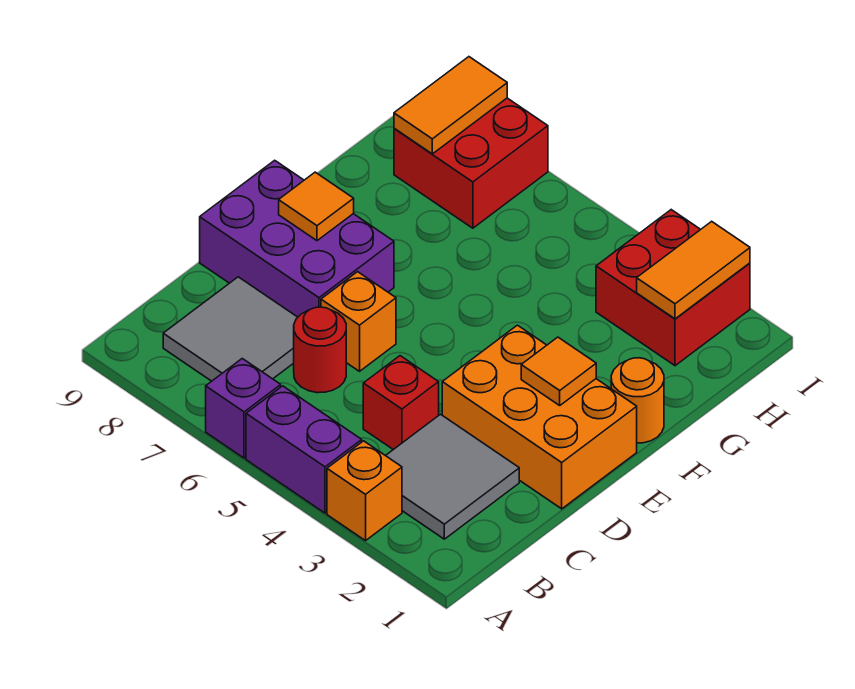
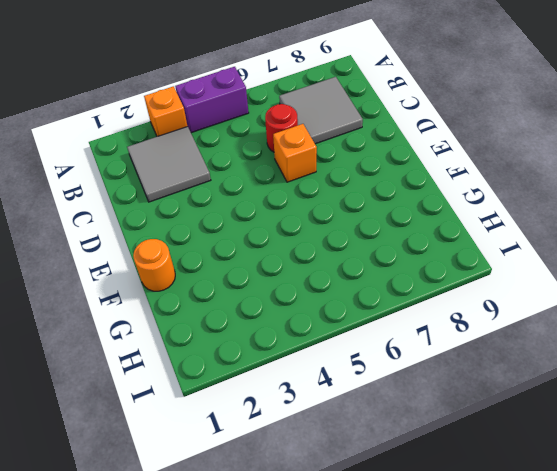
none -> purple brick A6 level 1
none -> red brick C4 level 1
none -> orange brick D1:E3 level 1

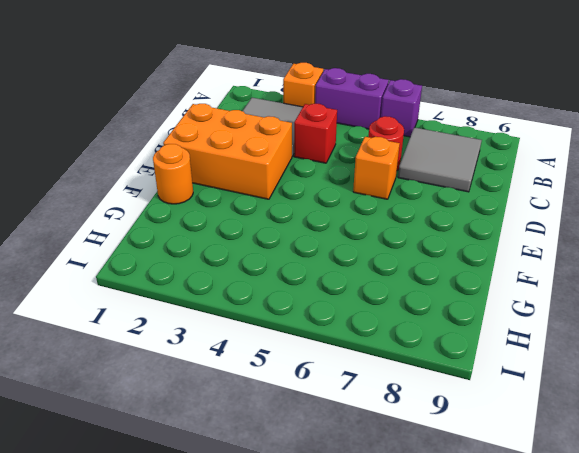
none -> purple brick D7:E9 level 1
none -> red brick H2:I3 level 1
none -> red brick H7:I8 level 1

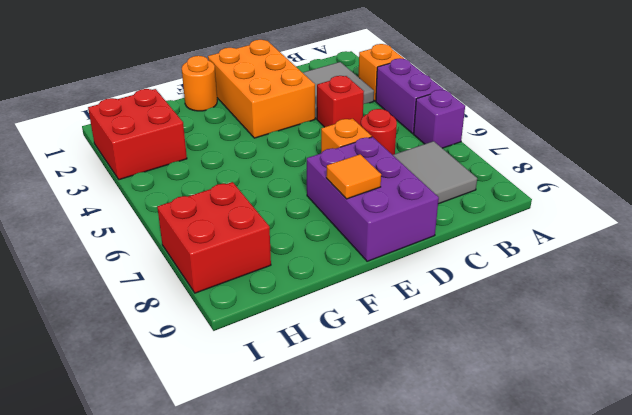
none -> orange tile E2 level 2
none -> orange tile H2:I2 level 2
none -> orange tile H8:I8 level 2

